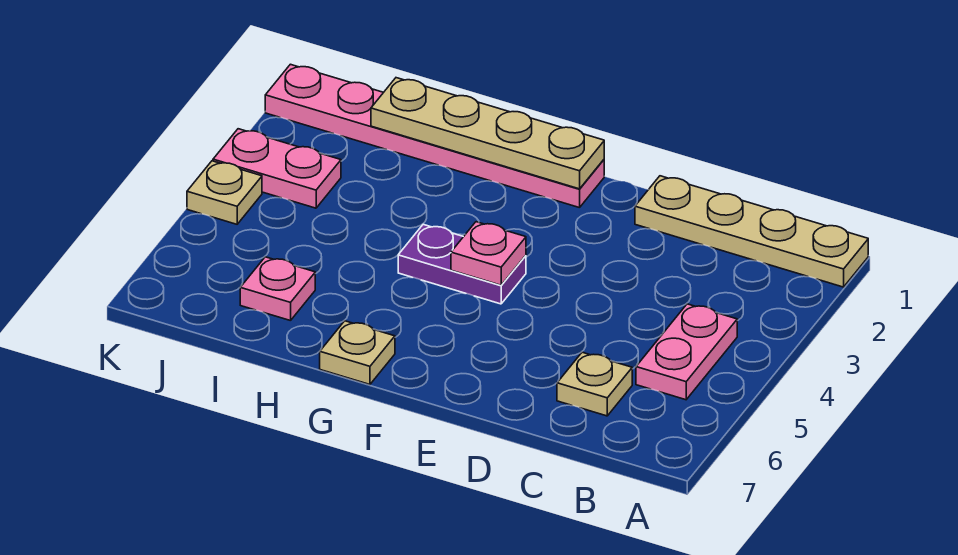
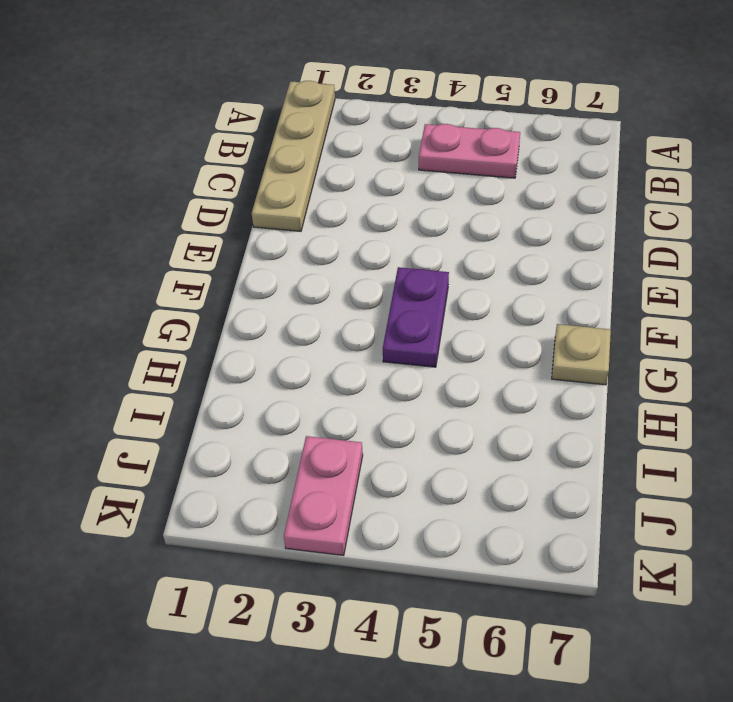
none -> tan plate C6 level 1
none -> pink plate F1:K1 level 1

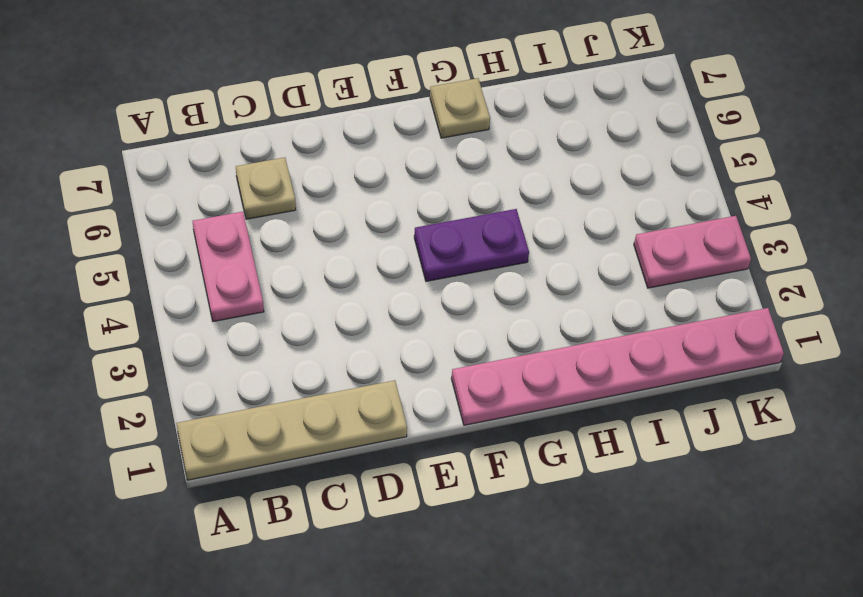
none -> pink plate I6 level 1
none -> tan plate K4 level 1

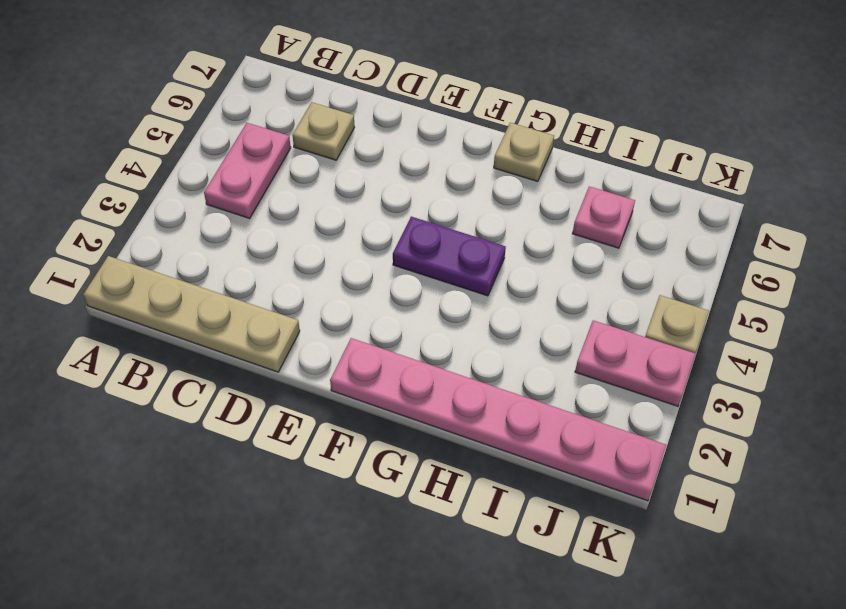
none -> tan plate F1:I1 level 2
none -> pink plate F4 level 2

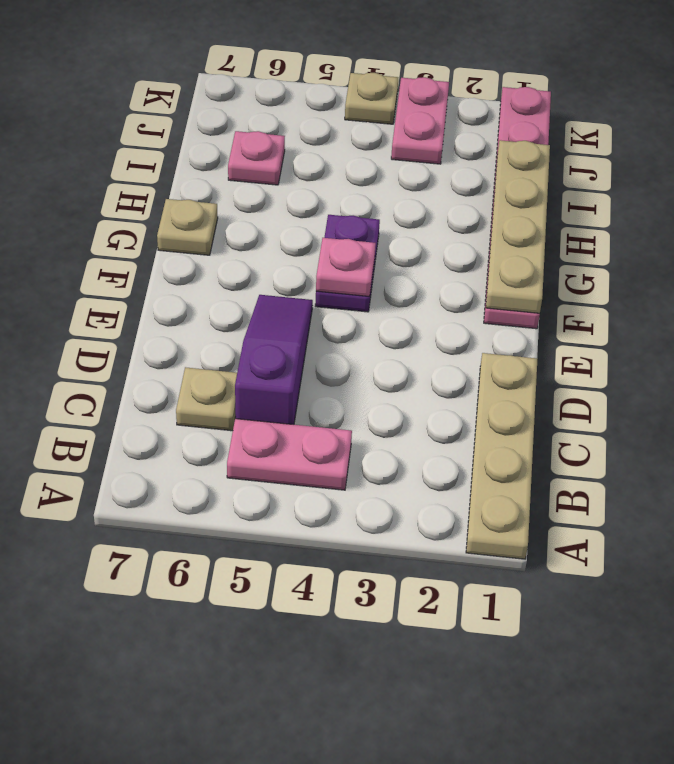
purple slope C5:E5 level 1 top C -> none

